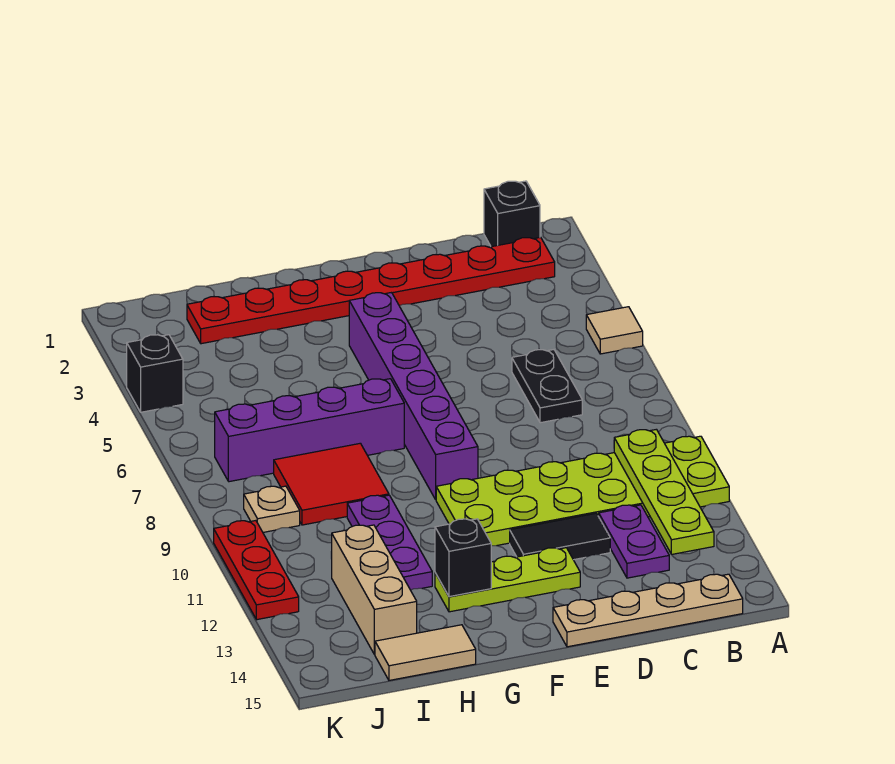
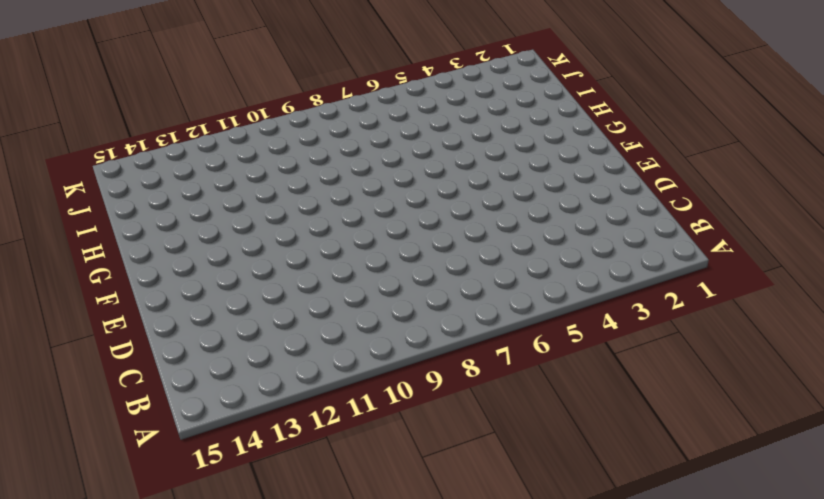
none -> tan tile A5 level 1
none -> lime plate A10:F11 level 1
none -> black brick B1 level 1

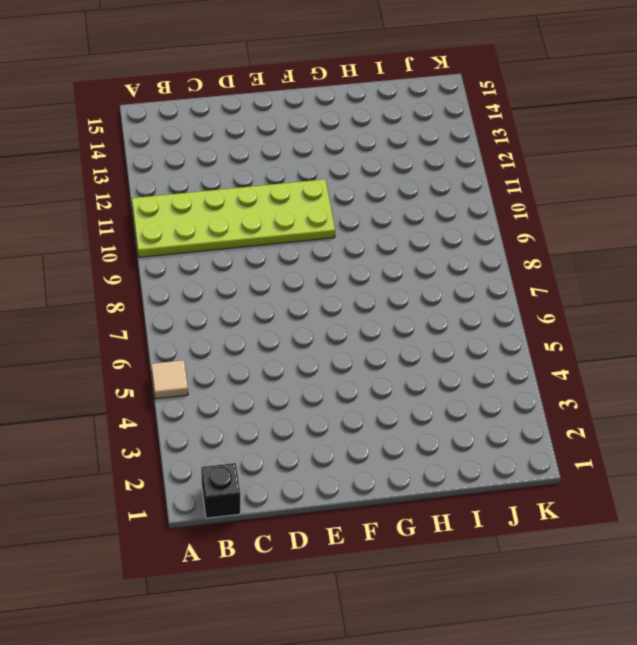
none -> red plate B2:I2 level 1
none -> tan plate B15:E15 level 1
none -> black plate C6:C7 level 1

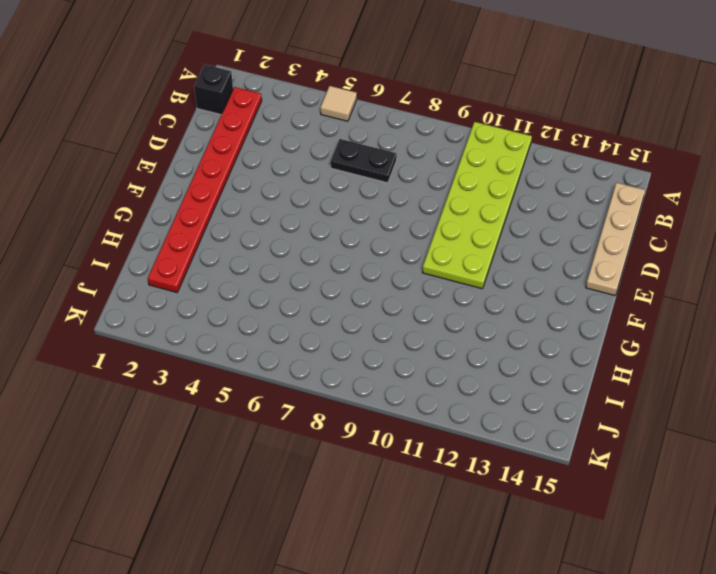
none -> purple plate C12:C13 level 1
none -> black tile D12:E12 level 1
none -> lime plate E13:G13 level 1

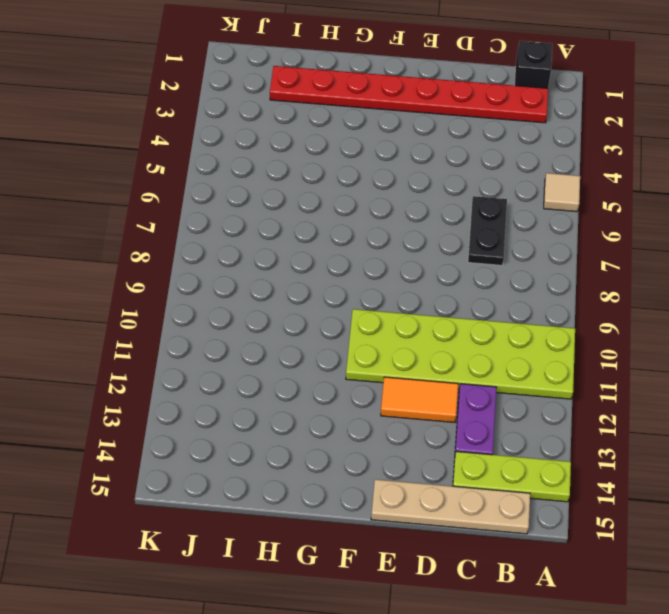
lime plate A14:C14 level 1 -> lime plate E13:G13 level 1
orange tile D12:E12 level 1 -> black tile D12:E12 level 1
none -> purple brick F4:F9 level 1
none -> purple brick G7:J7 level 1
none -> red tile H8:I9 level 1

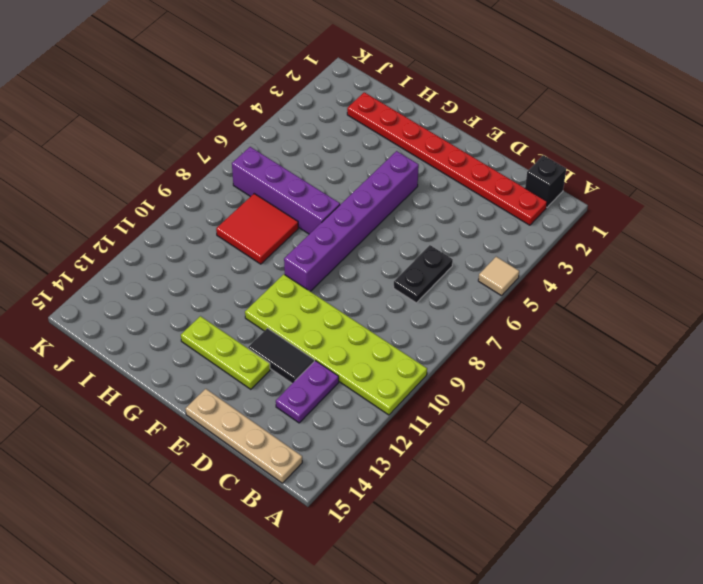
none -> purple plate H10:H12 level 1
none -> tan tile H15:I15 level 1
none -> tan brick I12:I14 level 1

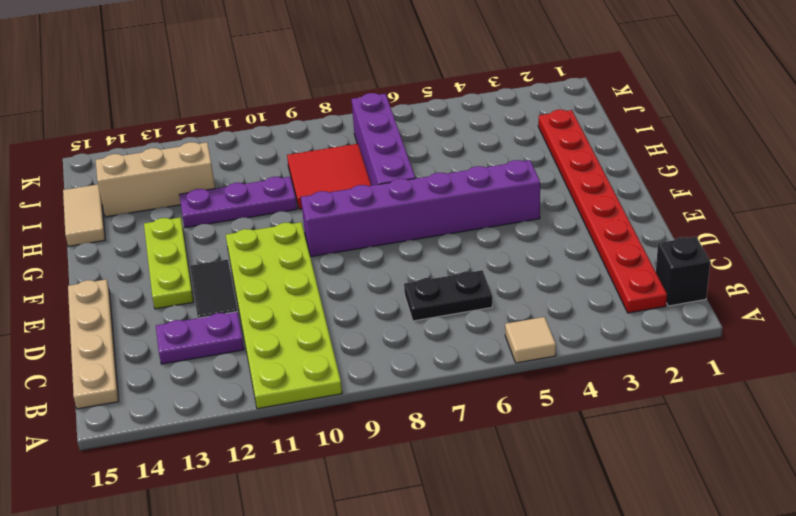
none -> tan plate J9 level 1
none -> black brick K4 level 1
none -> red plate K10:K12 level 1

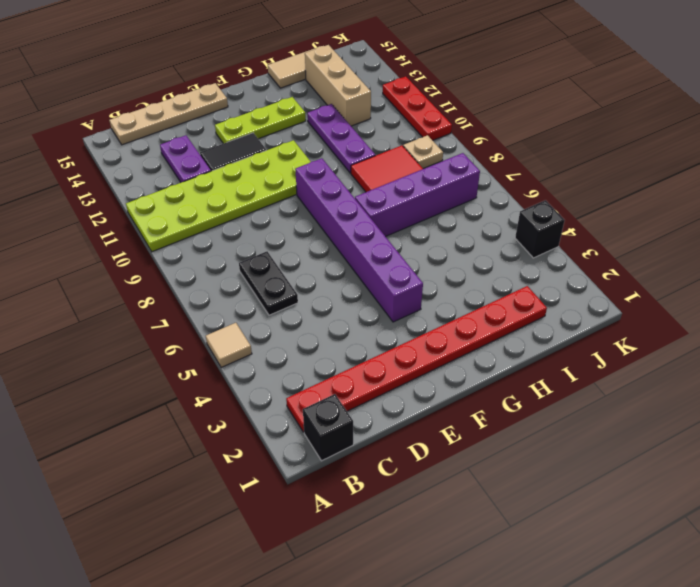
none -> lime plate B10:B13 level 2
none -> black brick G13 level 2

